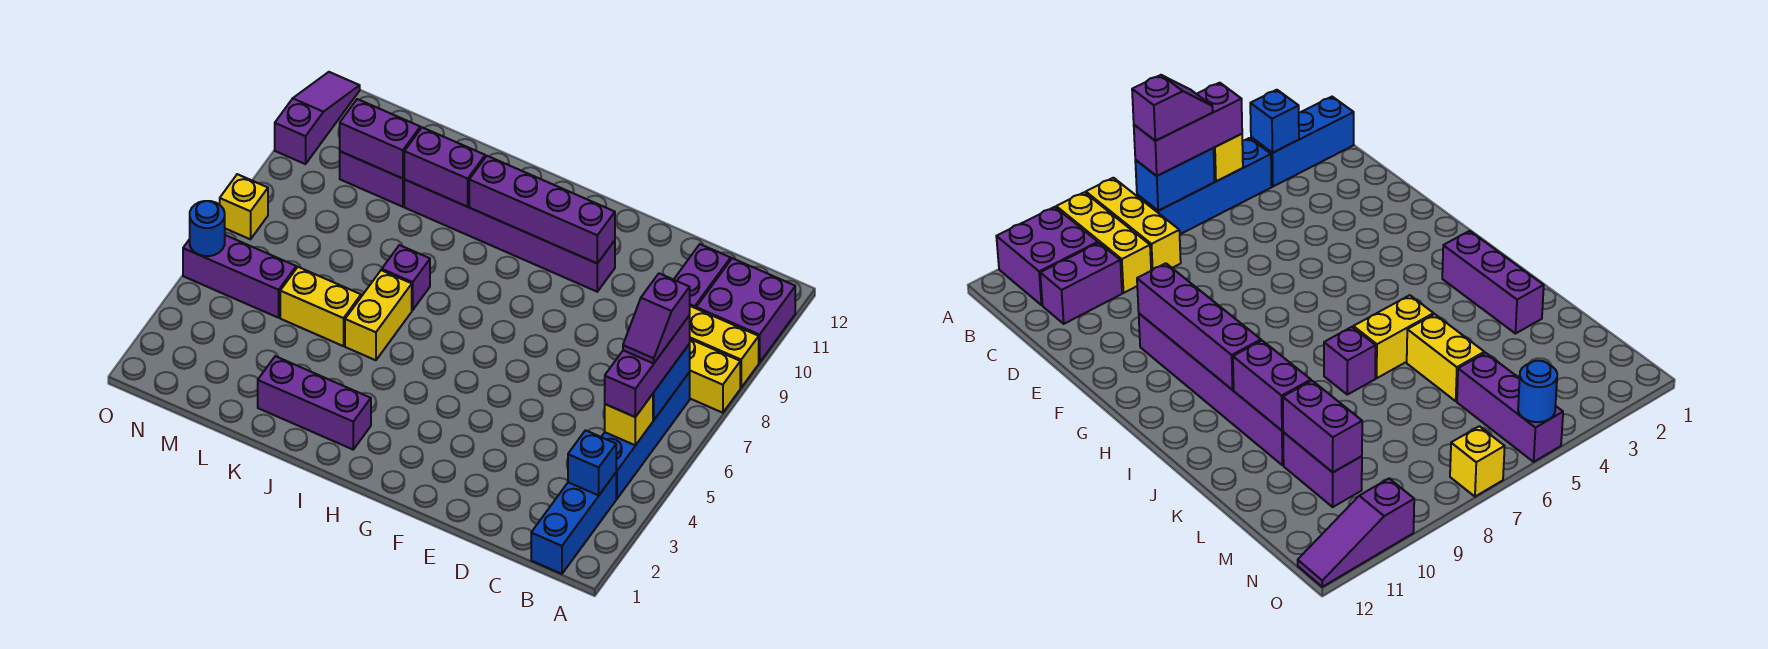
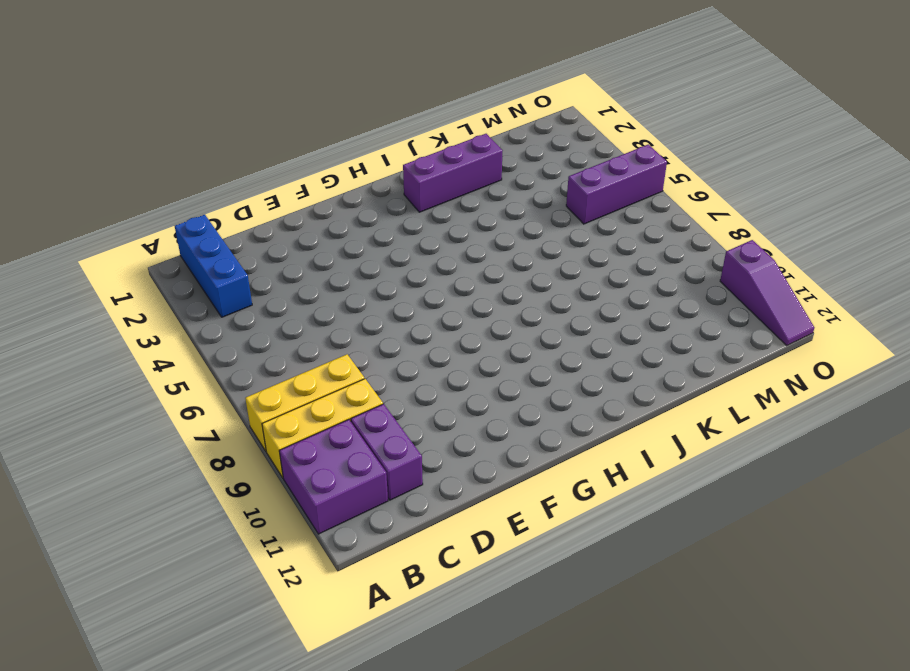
none -> blue brick B4:B7 level 1
none -> purple brick F10:K10 level 1
none -> yellow brick J5:J6 level 1

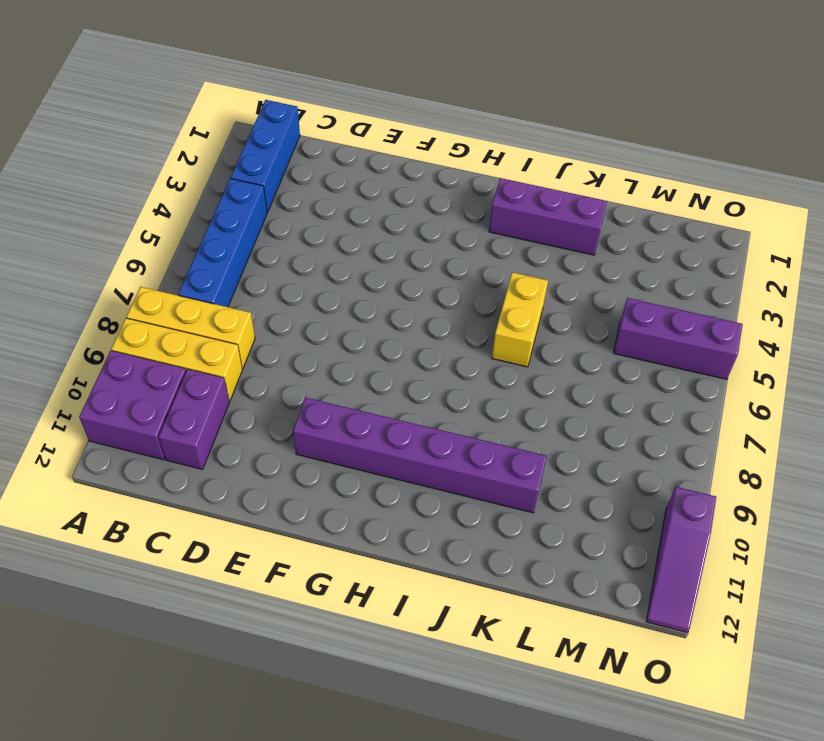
none -> purple brick J7 level 1
none -> yellow brick K5:L5 level 1
none -> purple brick L10:M10 level 1

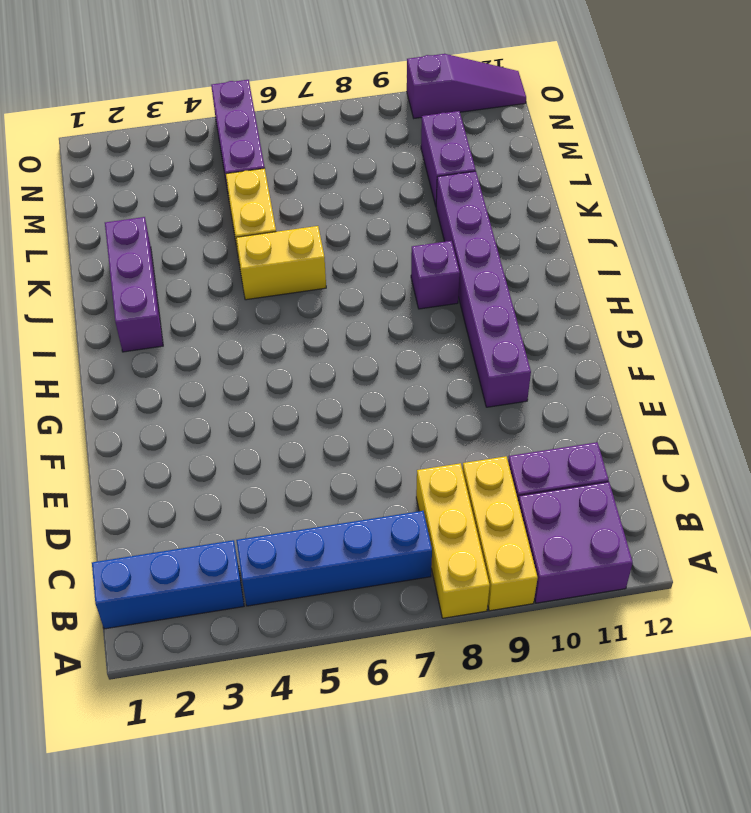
purple brick I9 level 1 -> purple brick J7 level 1
none -> yellow brick O7 level 1
none -> blue brick B3 level 2
none -> yellow brick B5 level 2

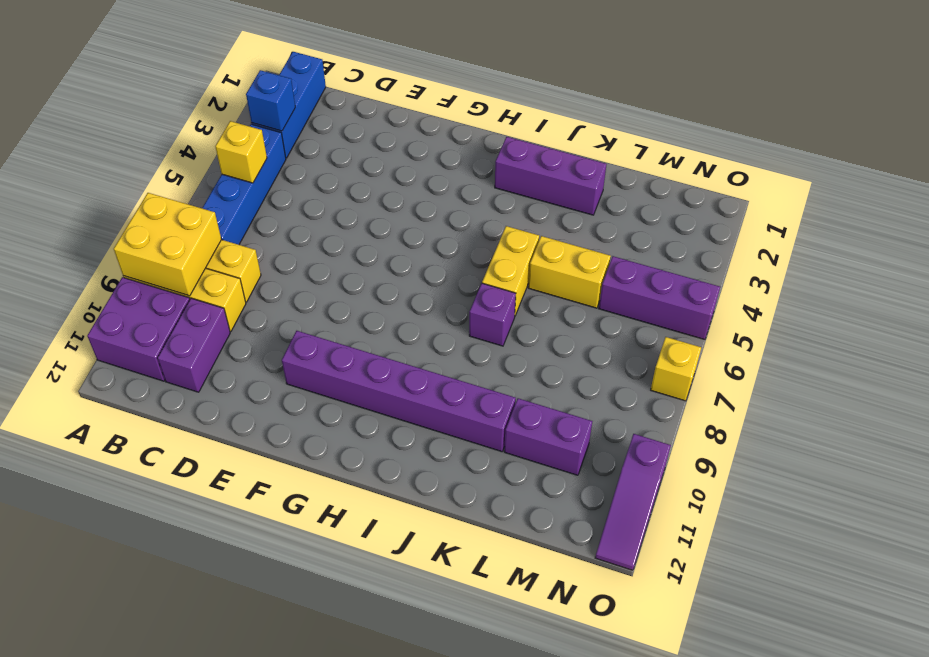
yellow brick A8:B9 level 2 -> none
none -> blue brick B6:B7 level 2
none -> purple brick F10:I10 level 2
none -> purple brick J10:K10 level 2

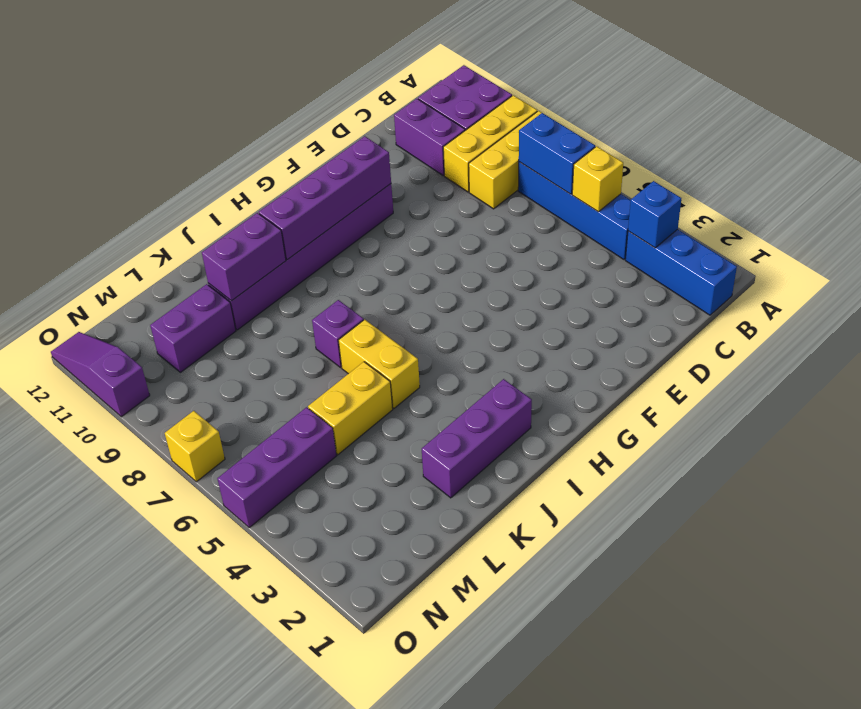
none -> purple brick L10:M10 level 2
none -> blue round brick O5 level 2
none -> purple brick B5:B7 level 3

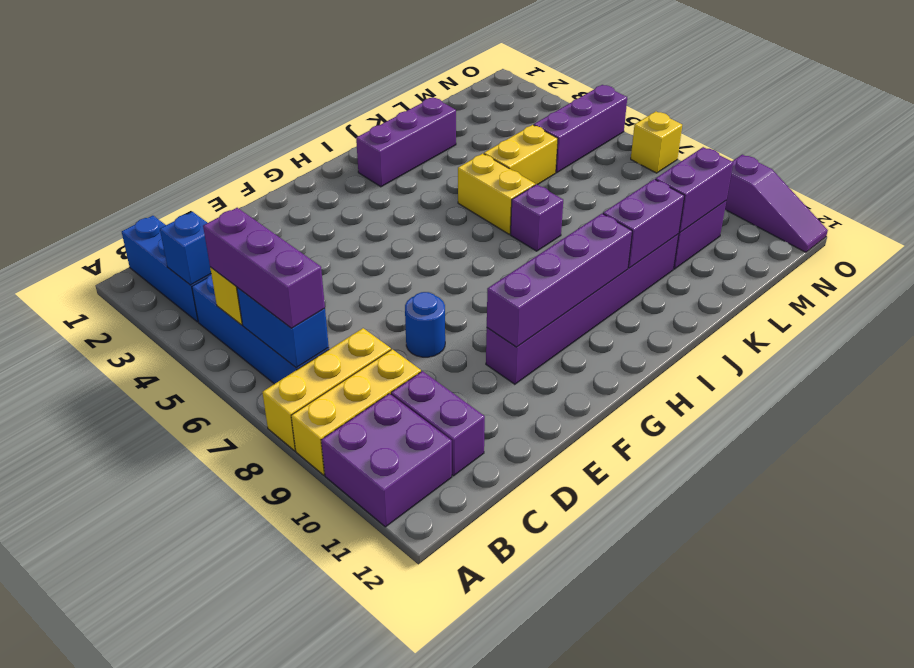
blue round brick E8 level 1 -> blue round brick O5 level 2
none -> purple slope B6:B7 level 4 top 7

